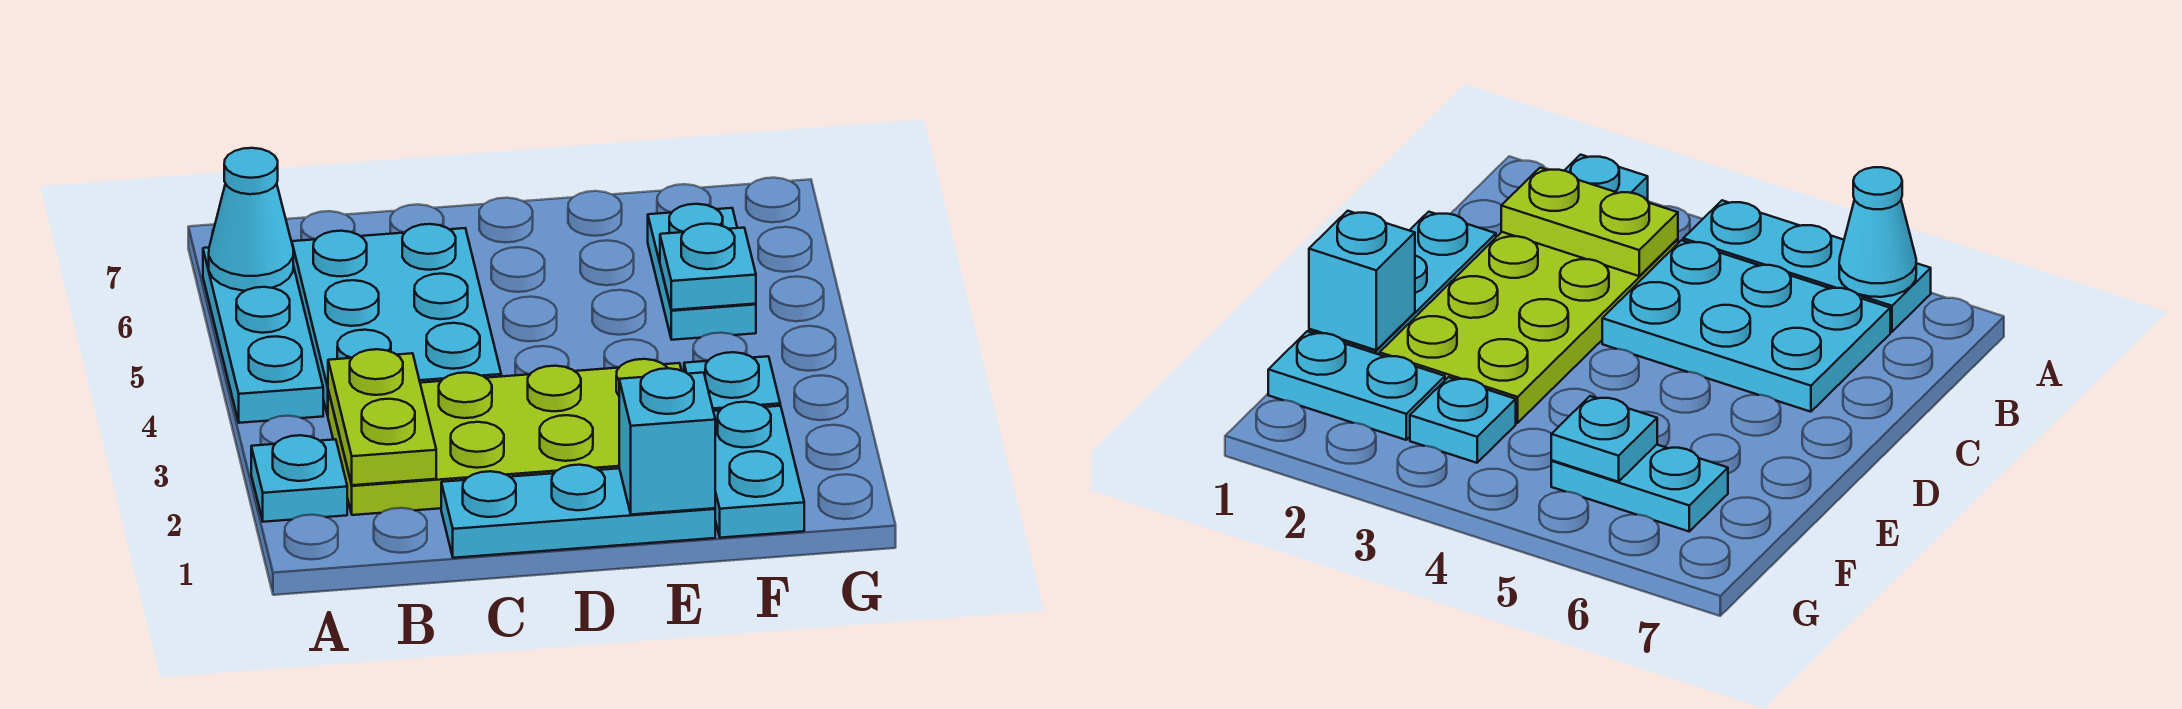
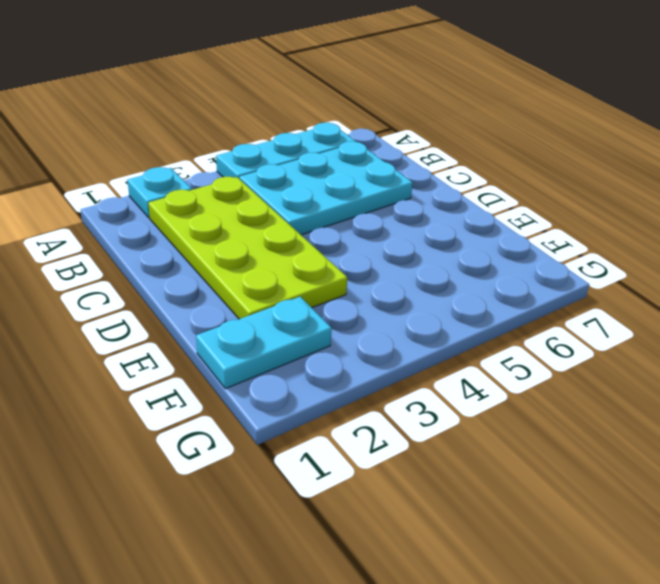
none -> cyan plate C1:E1 level 1
none -> cyan plate F3 level 1
none -> cyan plate F5:F6 level 1

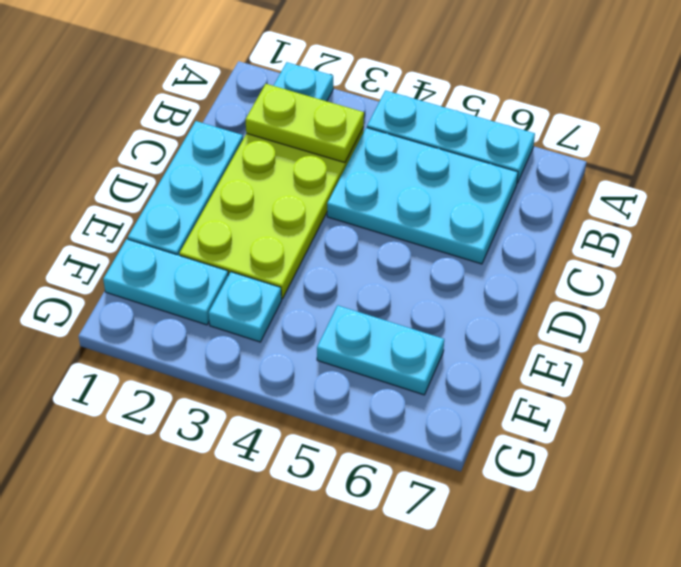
none -> cyan cone A6 level 2
none -> cyan brick E1 level 2
none -> cyan plate F5 level 2

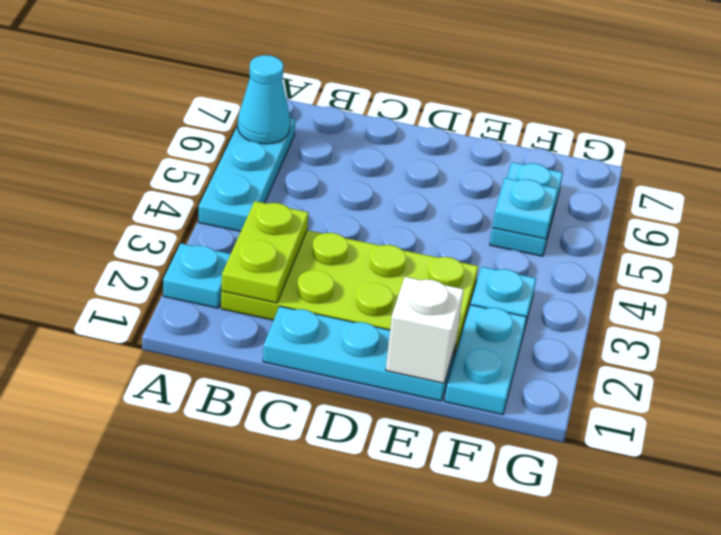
white brick E1 level 2 -> cyan brick E1 level 2
none -> cyan plate B4:C6 level 1

